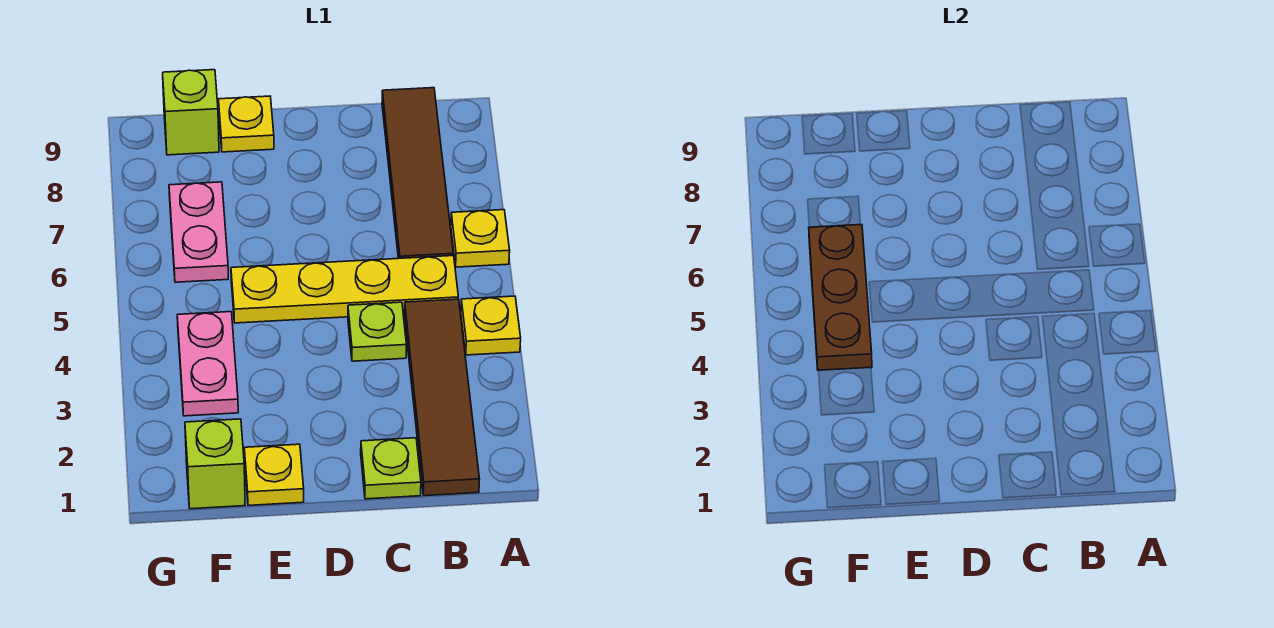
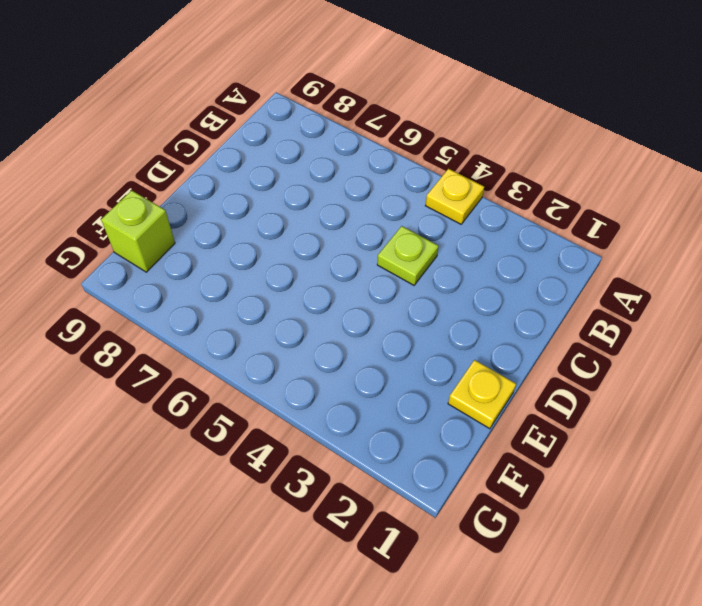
none -> yellow plate A6 level 1
none -> brown tile B1:B4 level 1
none -> yellow plate B5:E5 level 1

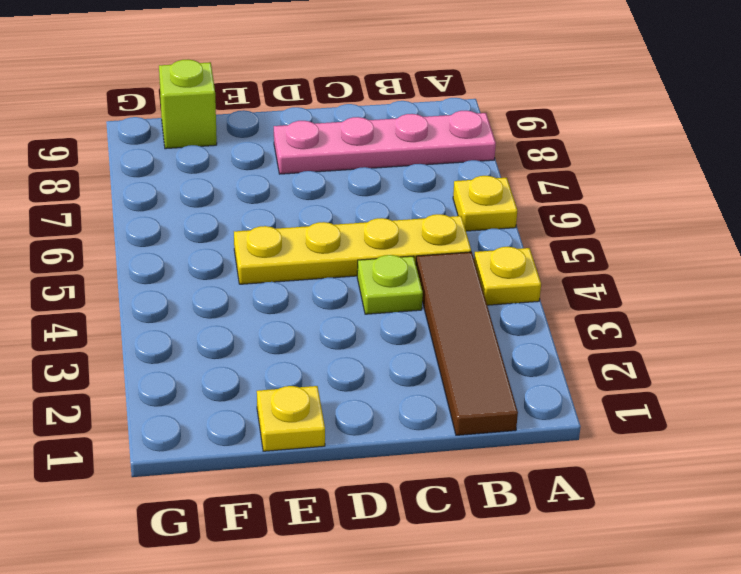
pink plate A8:D8 level 1 -> brown tile B6:B9 level 1
none -> lime plate C1 level 1
none -> yellow plate E9 level 1
none -> lime brick F1 level 1

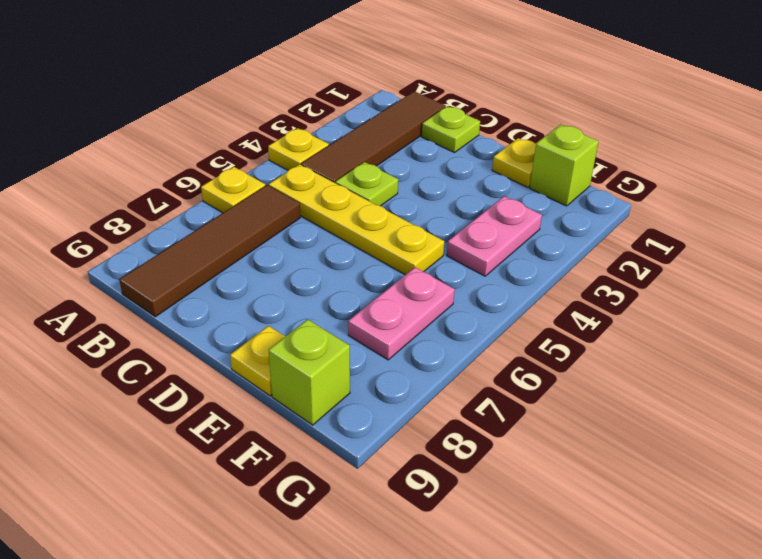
none -> brown plate F4:F6 level 2

